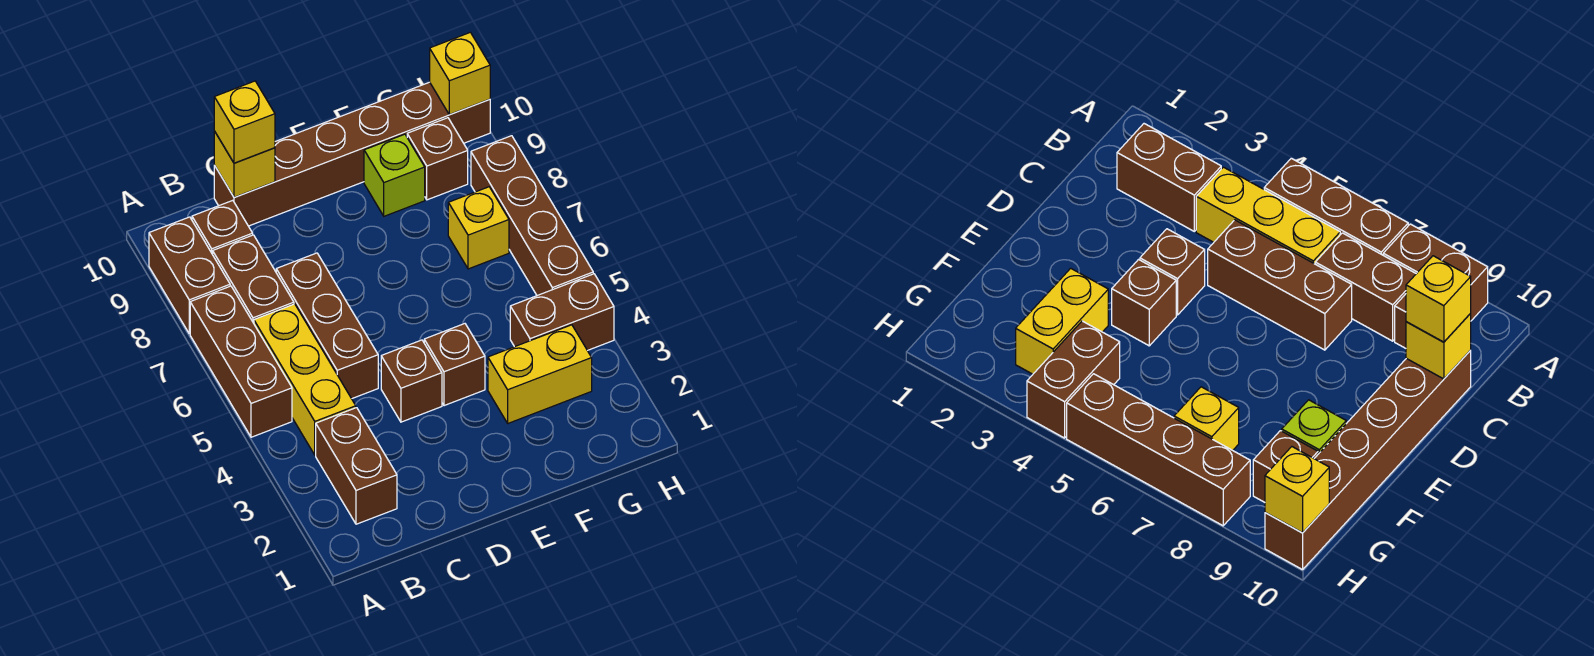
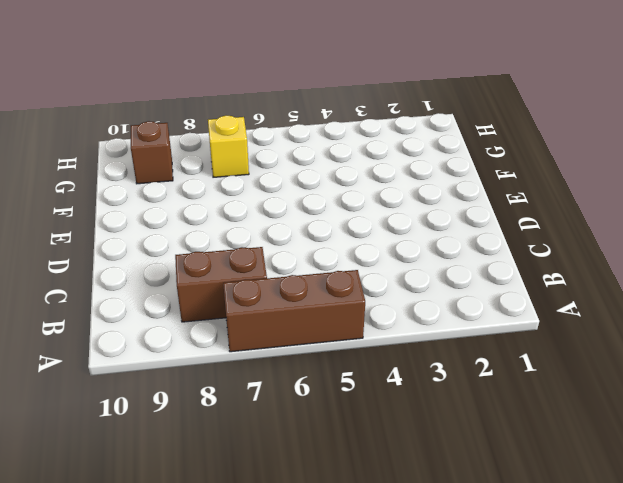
none -> brown brick A8:A9 level 1
none -> brown brick B2:B3 level 1
none -> yellow brick B4:B6 level 1

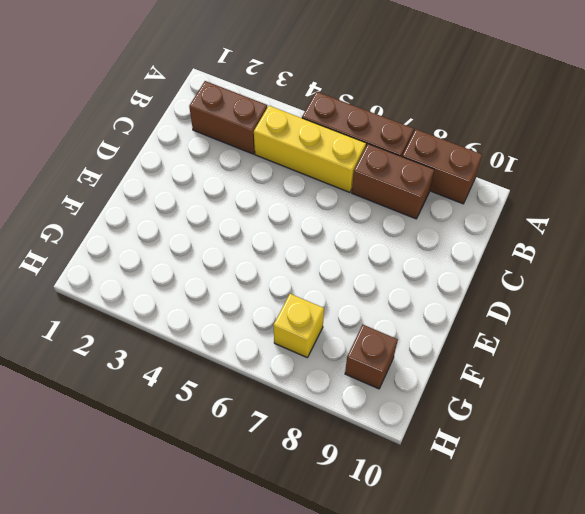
none -> brown brick B9 level 1
none -> brown brick C5:C7 level 1
none -> brown brick C10:H10 level 1

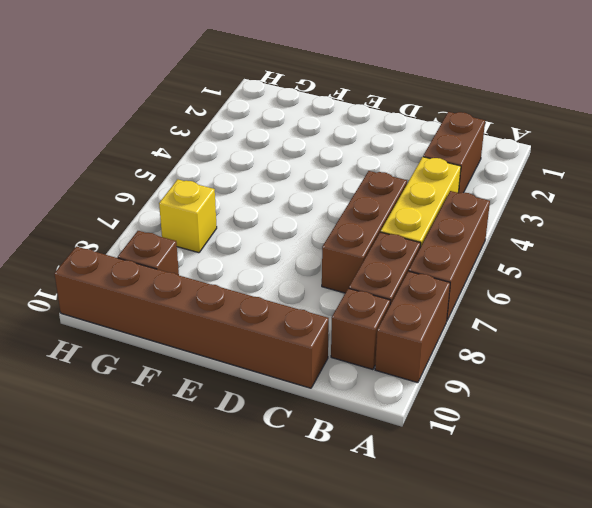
none -> brown brick D4 level 1
none -> brown brick E4 level 1
none -> yellow brick F3:G3 level 1

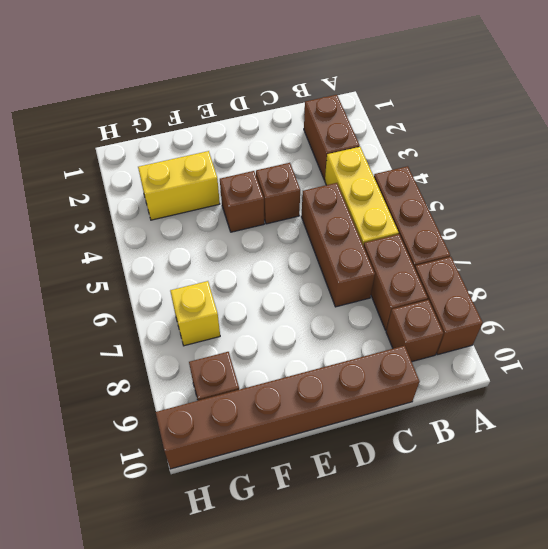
none -> lime brick F9 level 1
none -> brown brick G4:H4 level 1
none -> brown brick H5:H8 level 1

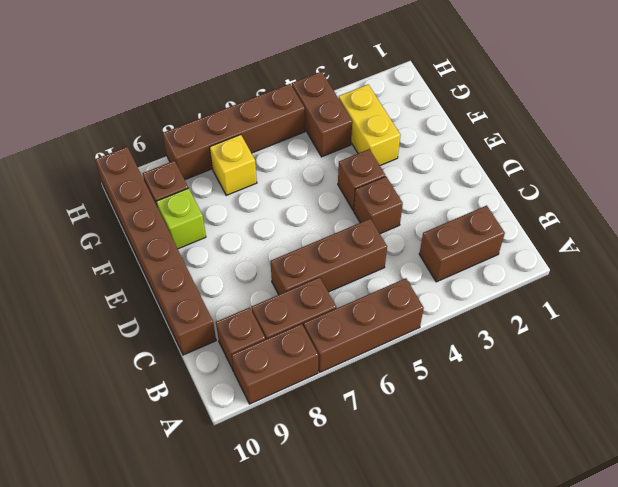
none -> yellow brick B4:B6 level 1
none -> yellow brick C10 level 2
none -> yellow brick H10 level 2

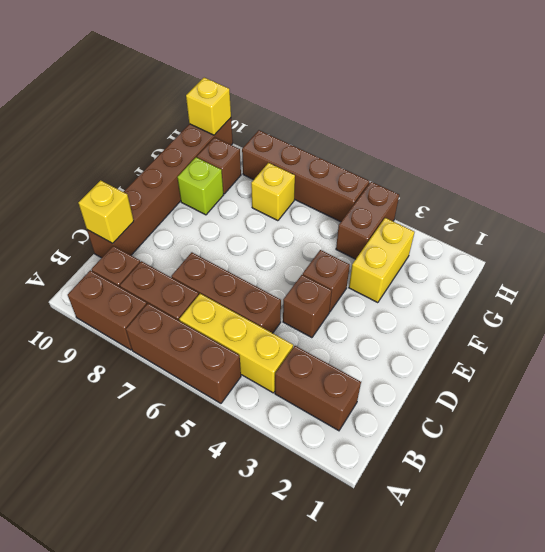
none -> yellow brick C10 level 3

